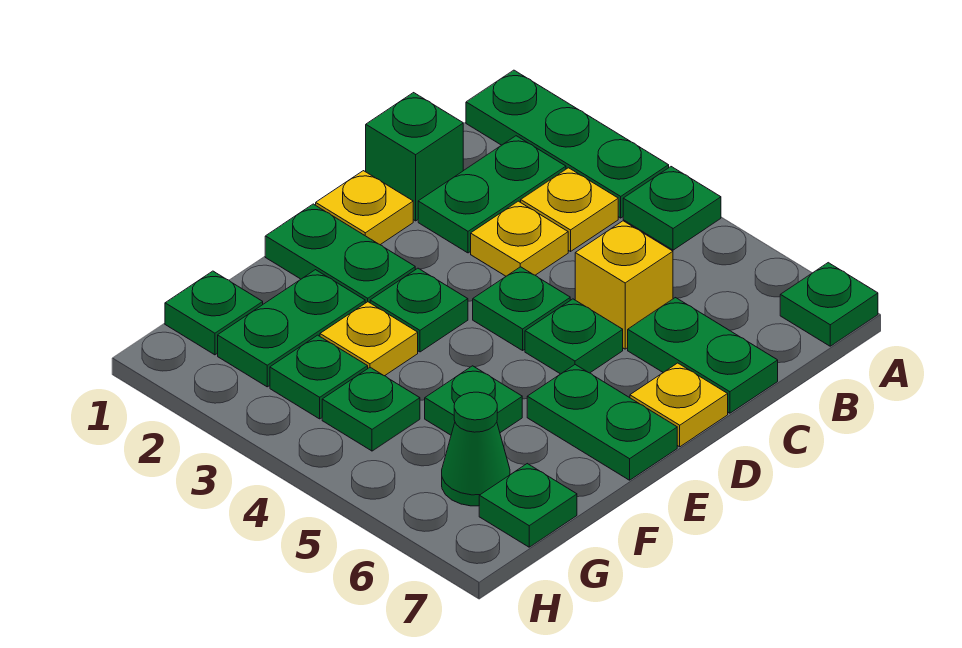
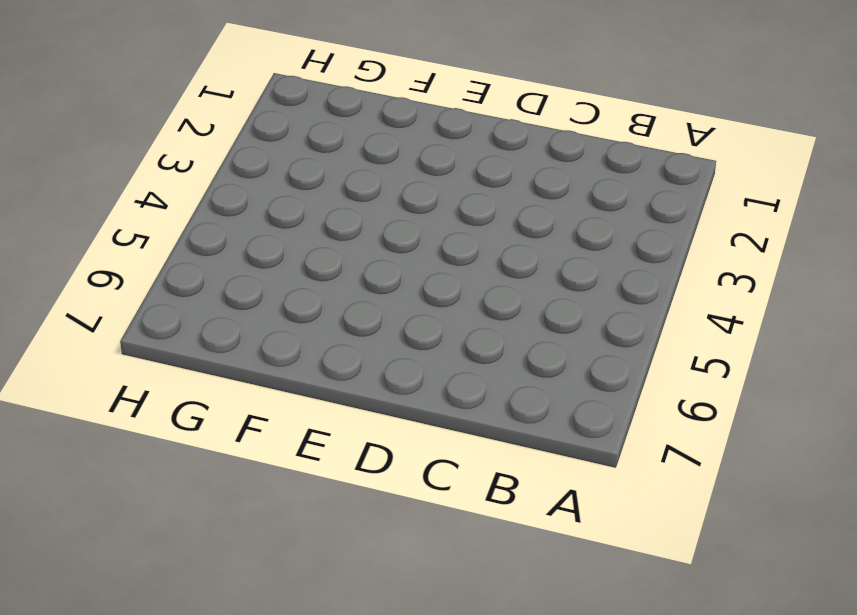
none -> green plate A1:A3 level 1
none -> green plate A4 level 1
none -> green plate A7 level 1

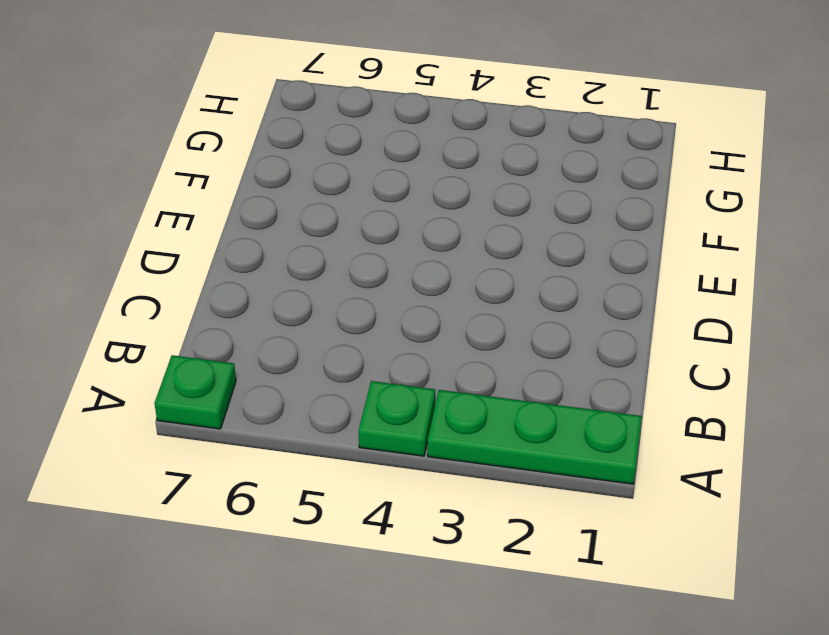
none -> green plate B2:C2 level 1
none -> yellow plate B3 level 1
none -> green brick C1 level 1

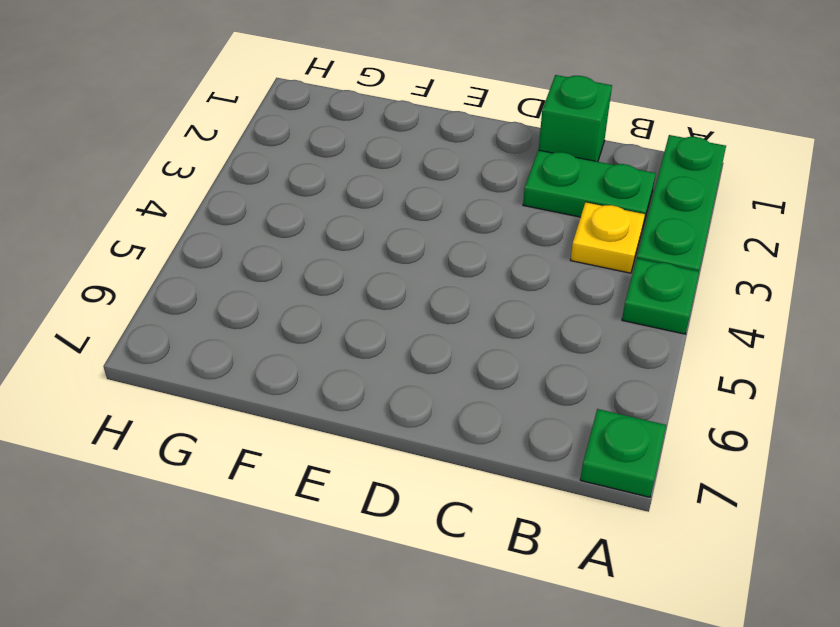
none -> yellow plate C3 level 1
none -> yellow brick C5 level 1
none -> green plate C6:C7 level 1

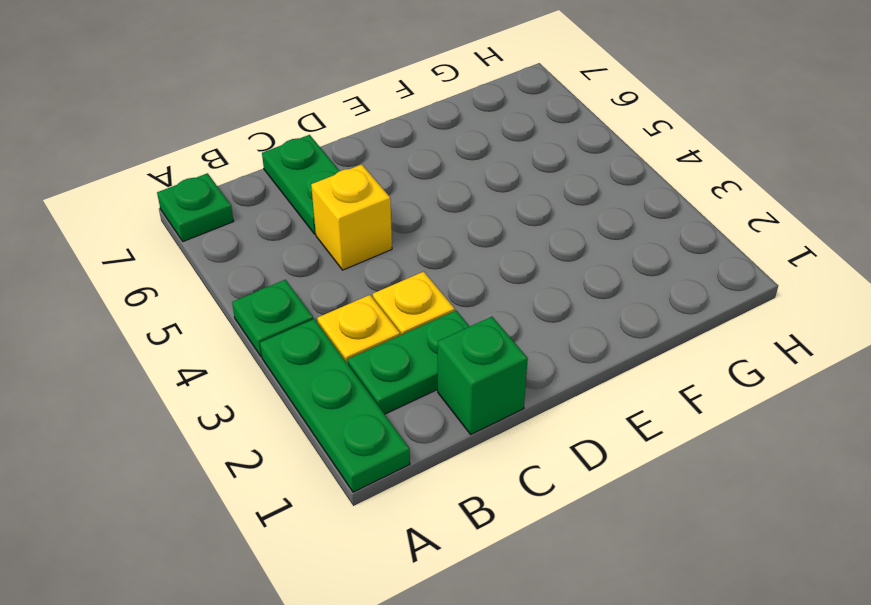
none -> yellow plate D1 level 1
none -> green plate D4 level 1
none -> green plate D5 level 1

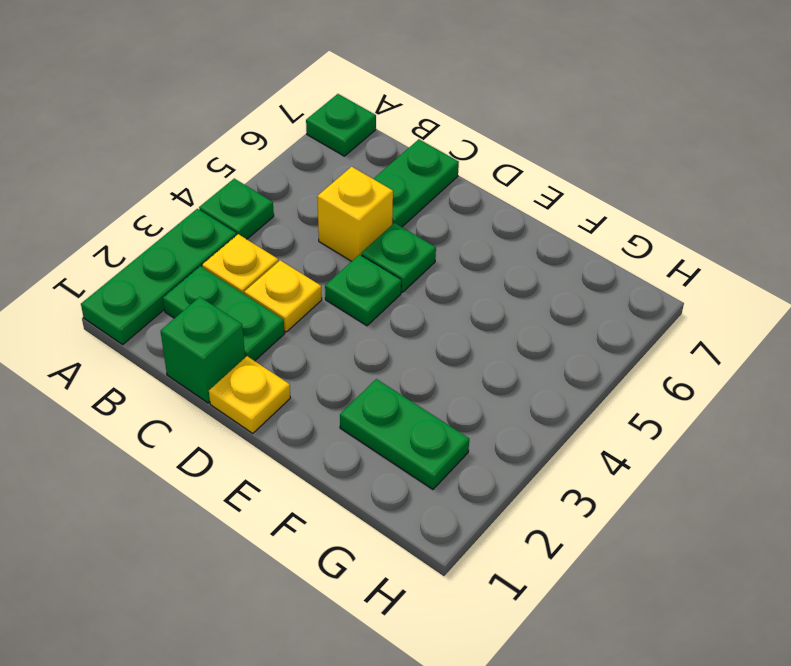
none -> yellow plate D7 level 1
none -> green plate E1:E2 level 1
none -> green plate E3 level 1

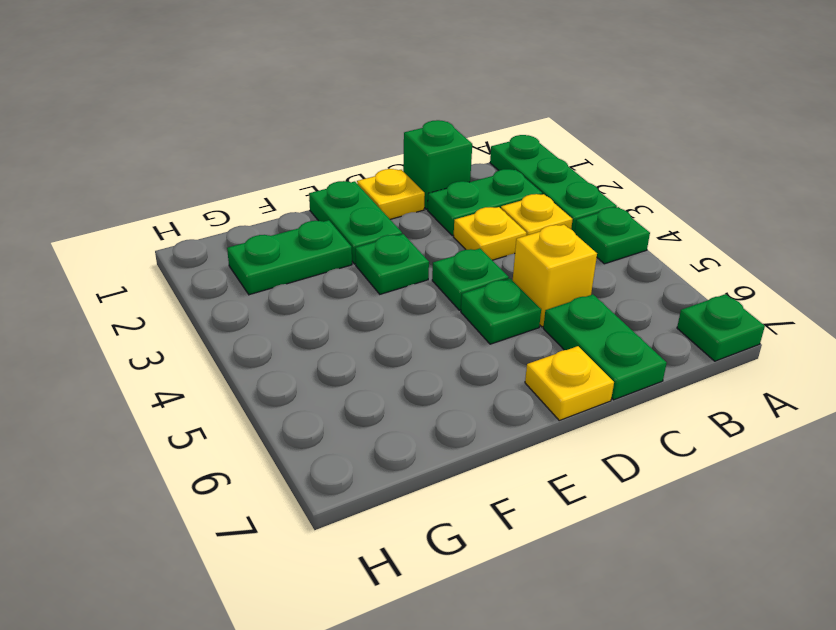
none -> green plate E6:E7 level 1
none -> yellow plate F3 level 1
none -> green plate F5 level 1

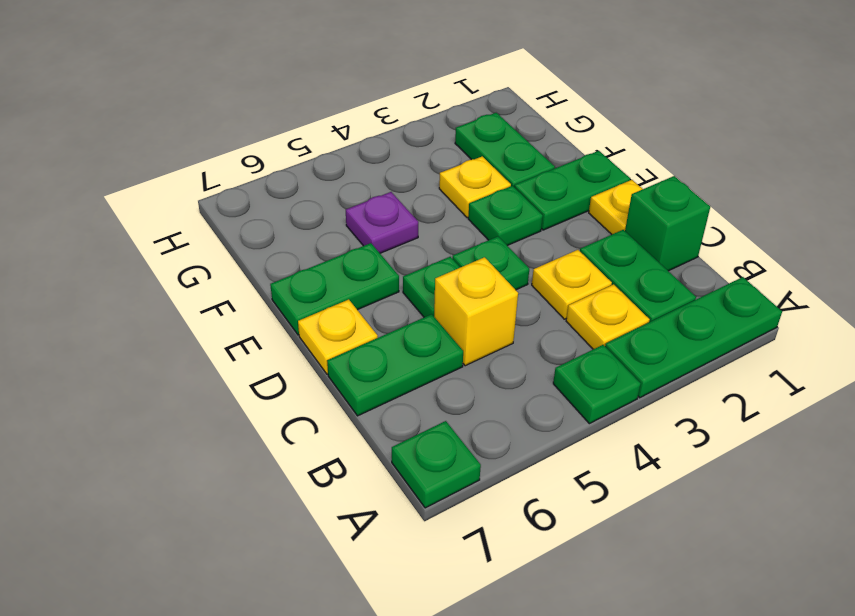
purple plate F5 level 1 -> green plate F5 level 1
none -> green plate G1 level 1
none -> green plate G3 level 1
none -> green plate G4 level 1

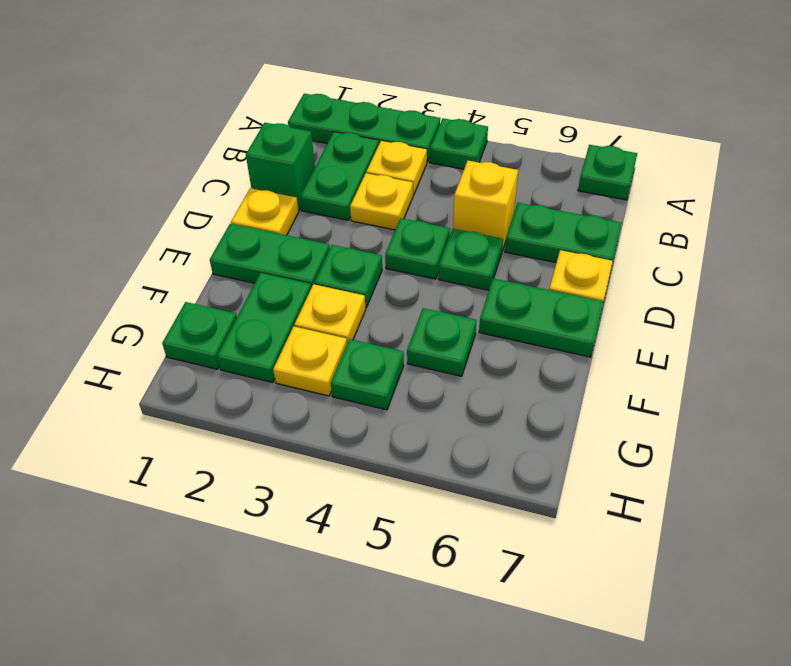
yellow plate G3 level 1 -> green plate G3 level 1
none -> green cone G6 level 1
none -> green plate G7 level 1

